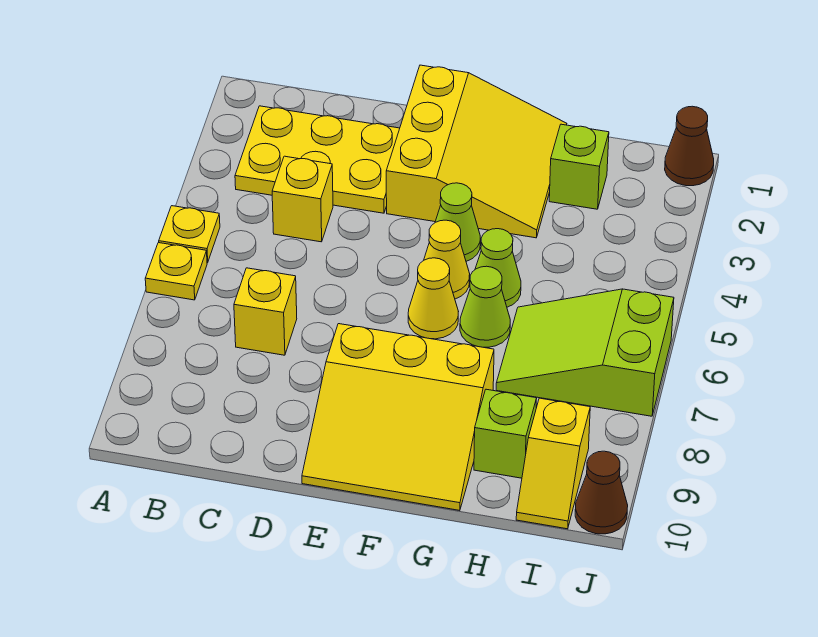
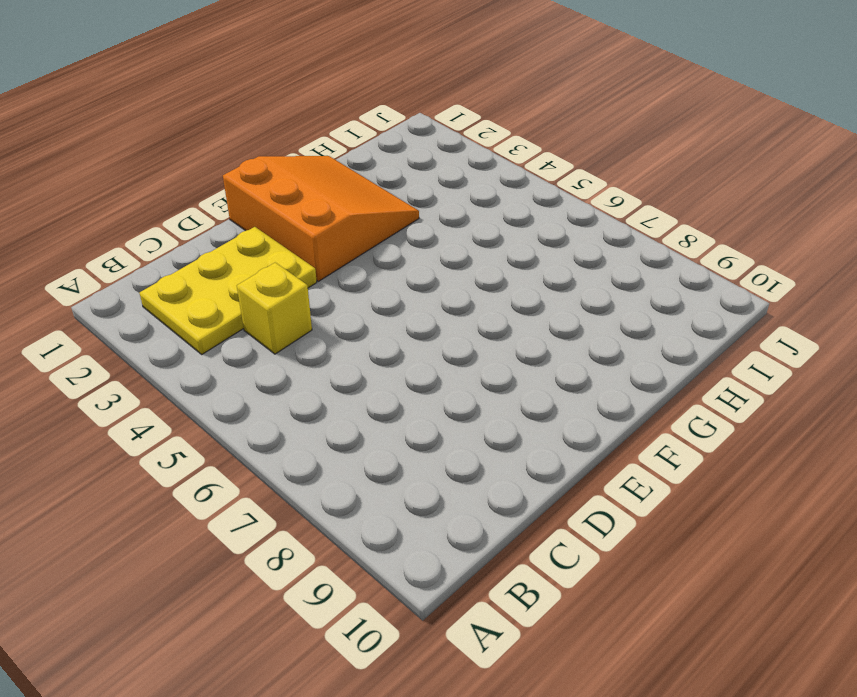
orange slope E1:G3 level 1 top E -> yellow slope E1:G3 level 1 top E
none -> yellow plate A5 level 1
none -> yellow plate A6 level 1
none -> yellow brick C7 level 1

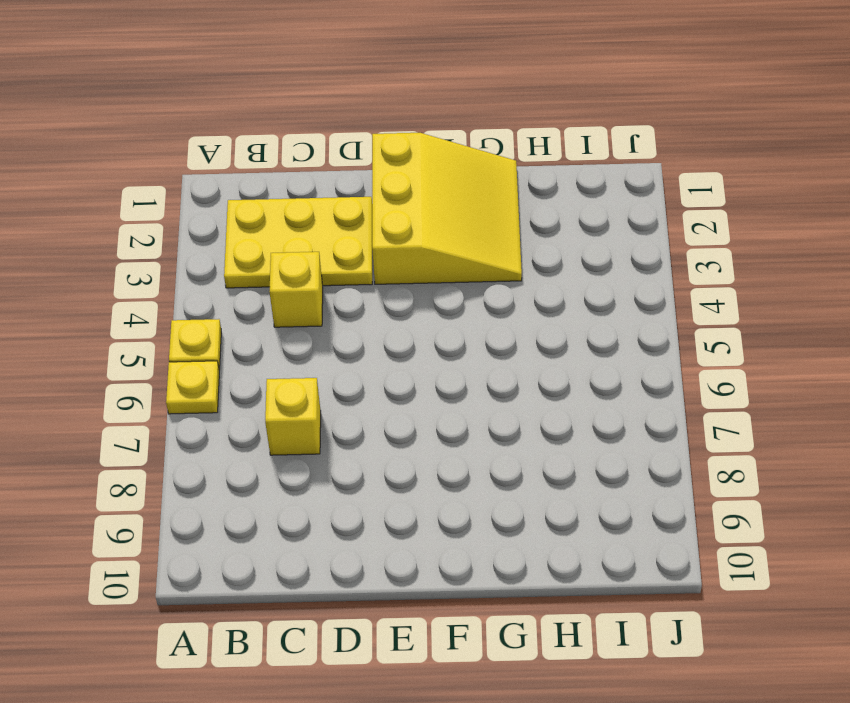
none -> yellow slope E8:G10 level 1 top 8
none -> lime cone F4 level 1
none -> yellow cone F5 level 1

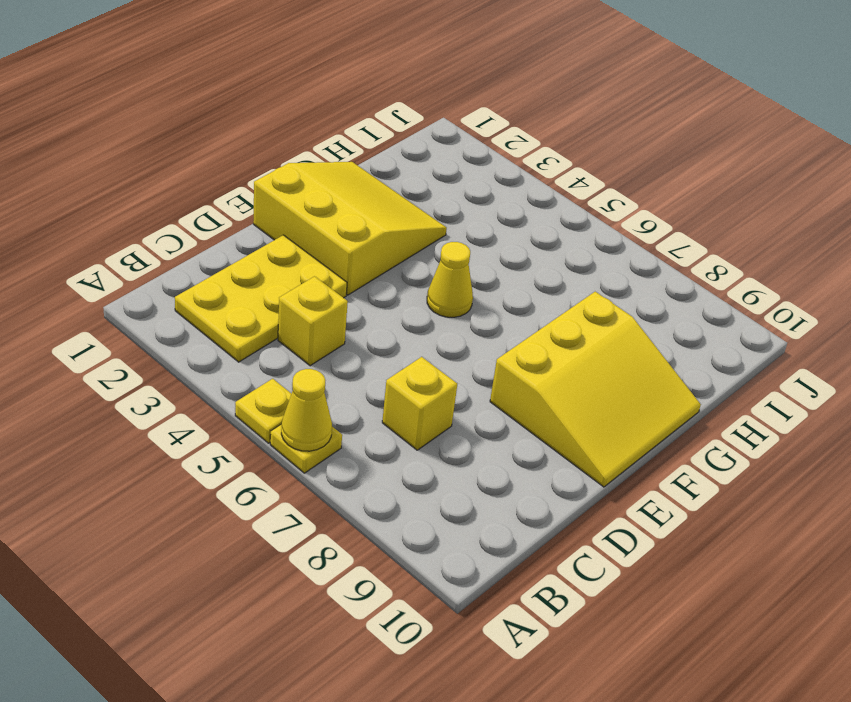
yellow cone A6 level 2 -> yellow cone F6 level 1
none -> lime cone F4 level 1
none -> lime cone G5 level 1
none -> lime cone G6 level 1

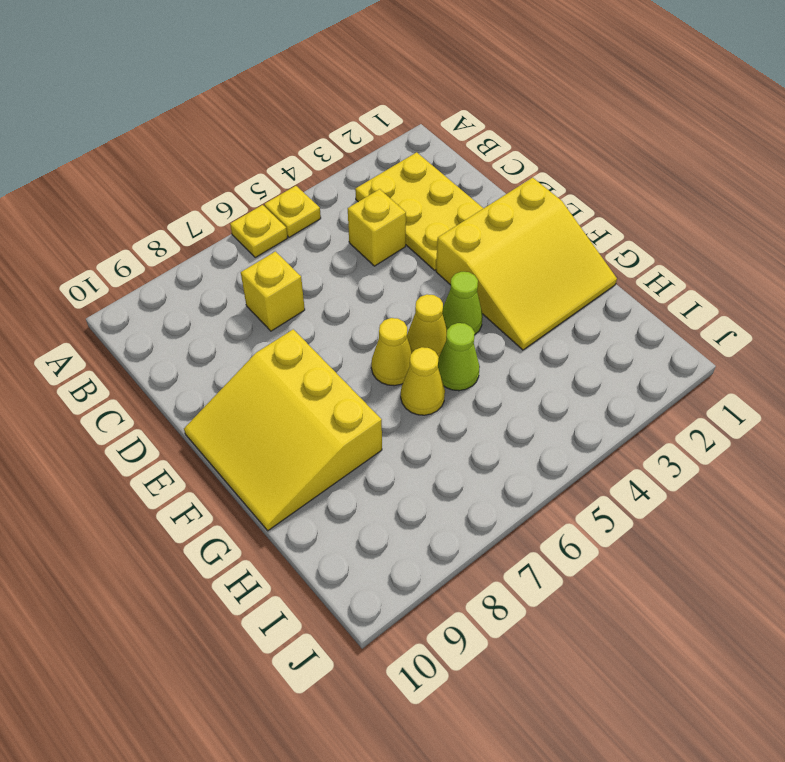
yellow cone G6 level 1 -> lime cone G6 level 1
none -> lime brick H2 level 1
none -> lime slope H6:J7 level 1 top J
none -> lime brick H9 level 1

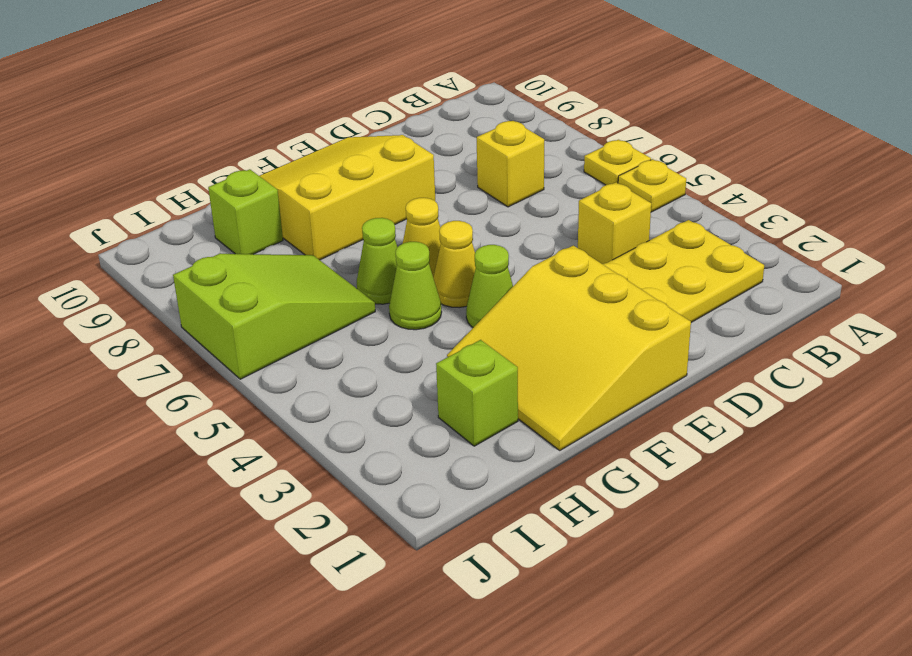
none -> yellow slope I9:I10 level 1 top 9
none -> brown cone J1 level 1
none -> brown cone J10 level 1

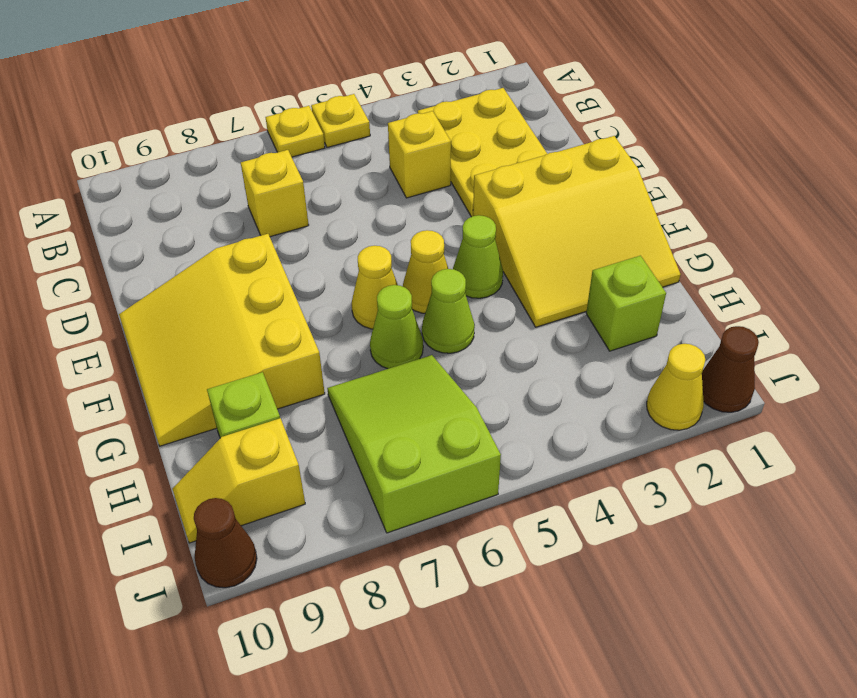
yellow cone J2 level 1 -> none

